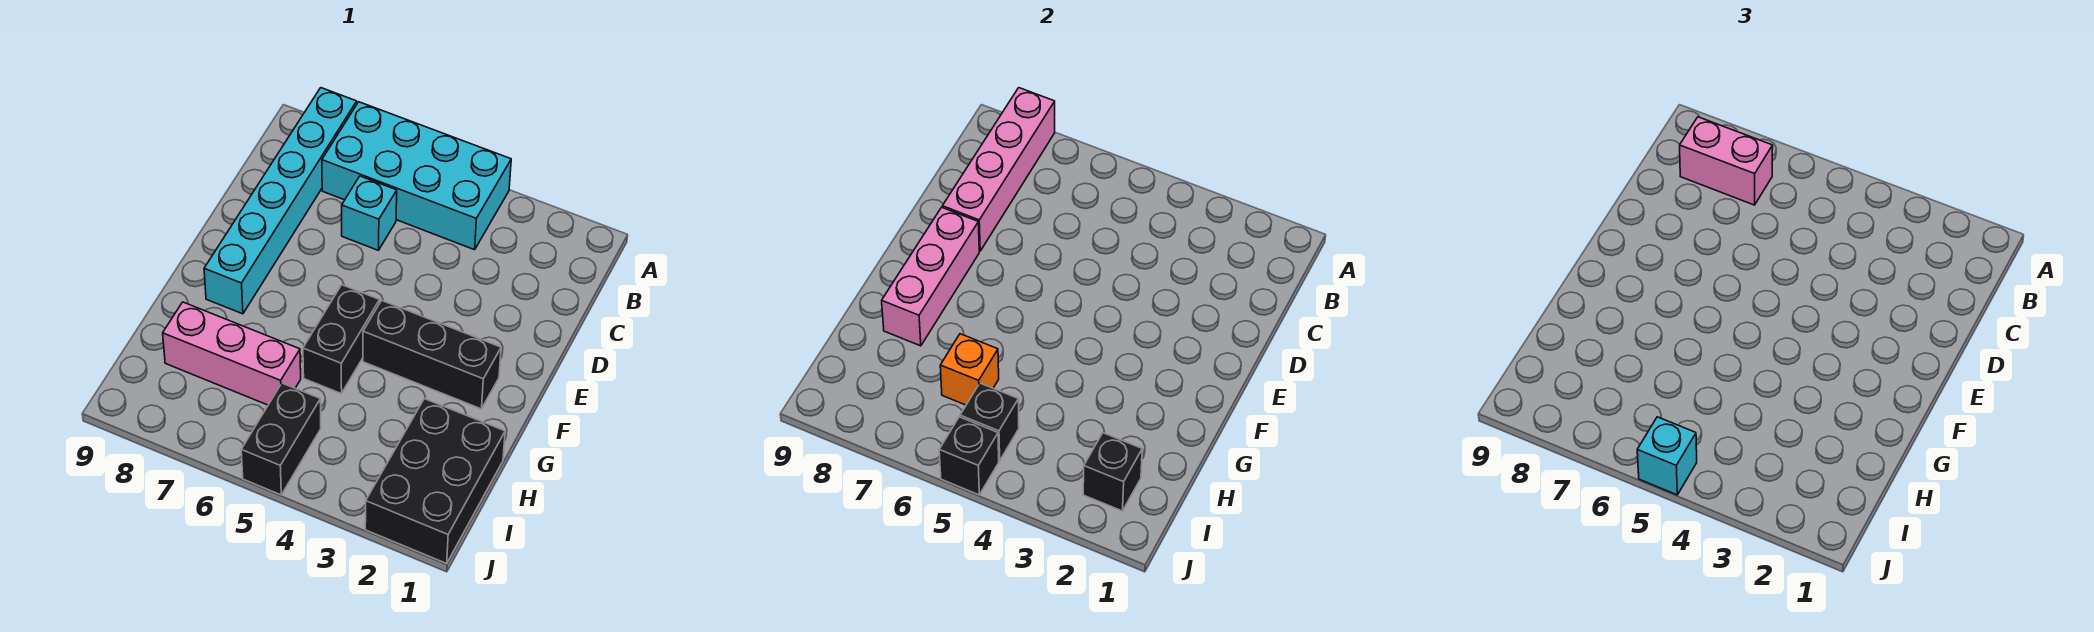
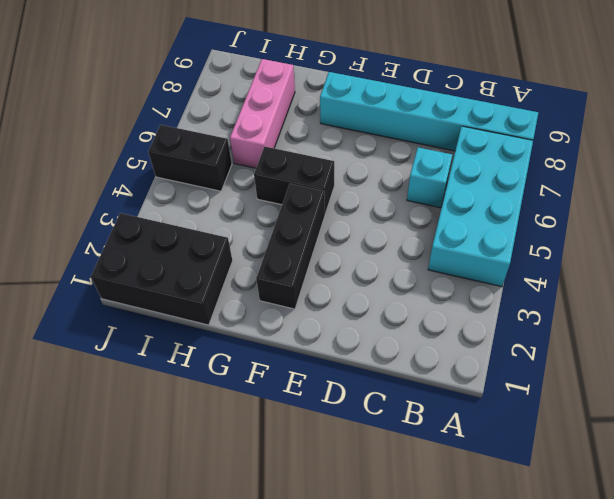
none -> pink brick A8:D8 level 2
none -> pink brick E8:G8 level 2
none -> orange brick H6 level 2

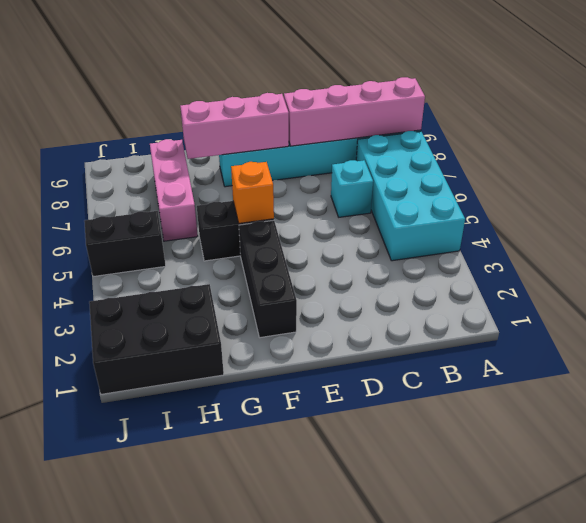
orange brick F5 level 2 -> orange brick H6 level 2
none -> black brick I2 level 2
none -> black brick I5 level 2
none -> black brick J5 level 2

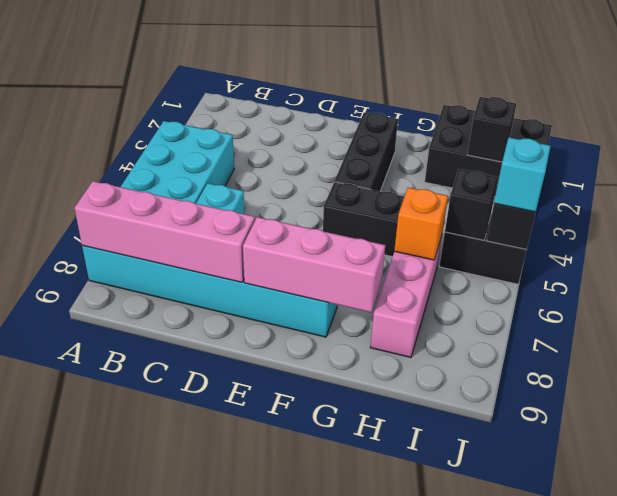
none -> pink brick B7:B8 level 3

